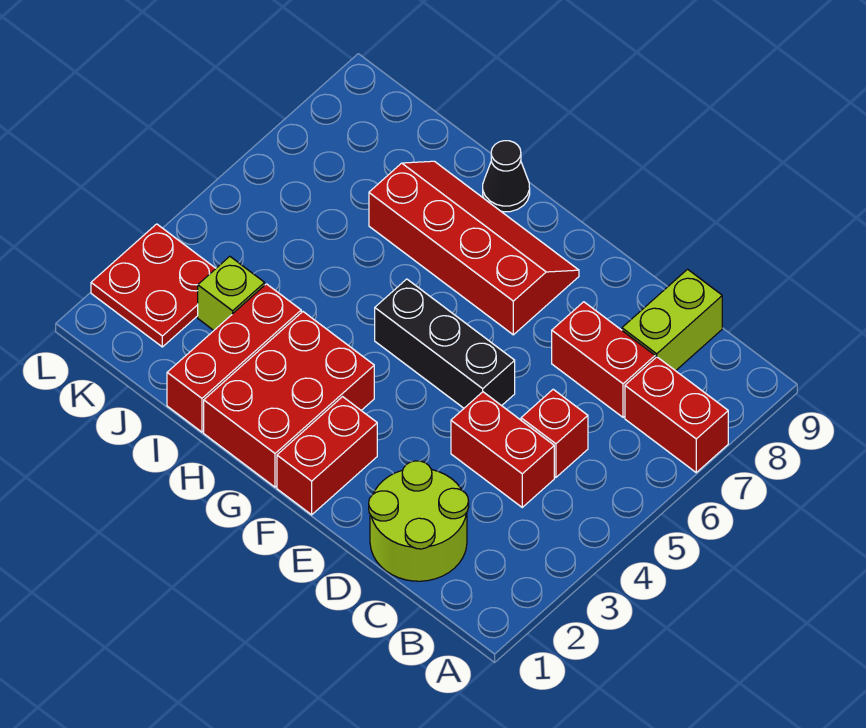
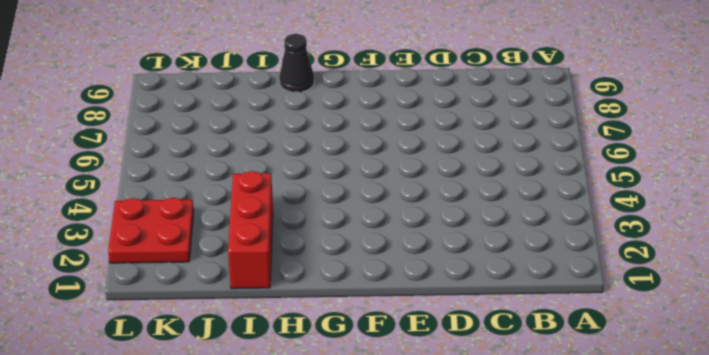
none -> red brick A7:B7 level 1
none -> lime round brick C1:D2 level 1
none -> red brick C4:D4 level 1

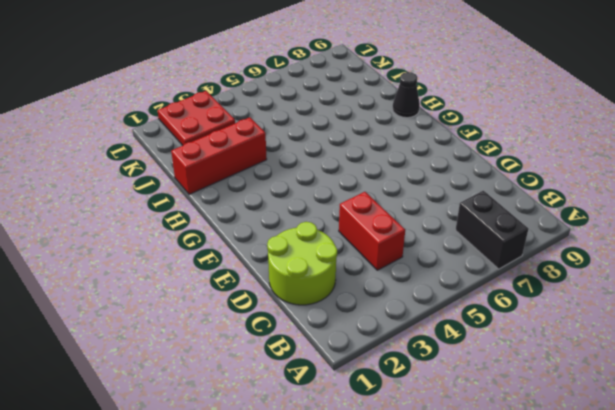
black brick A7:B7 level 1 -> red brick A7:B7 level 1
none -> red brick C5 level 1
none -> red brick C7:D7 level 1
none -> lime brick C8:C9 level 1

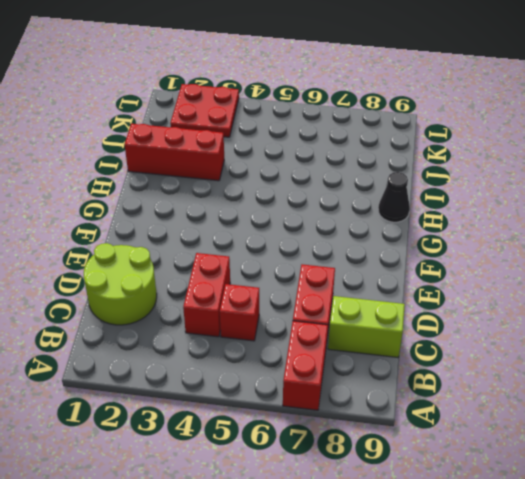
none -> black brick E5:G5 level 1
none -> red brick F1:F2 level 1
none -> red slope F7:I8 level 1 top 7

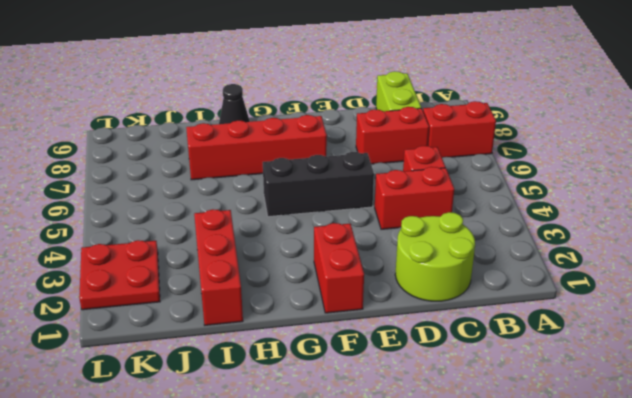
none -> red brick G1:H3 level 1
none -> lime brick J3 level 1

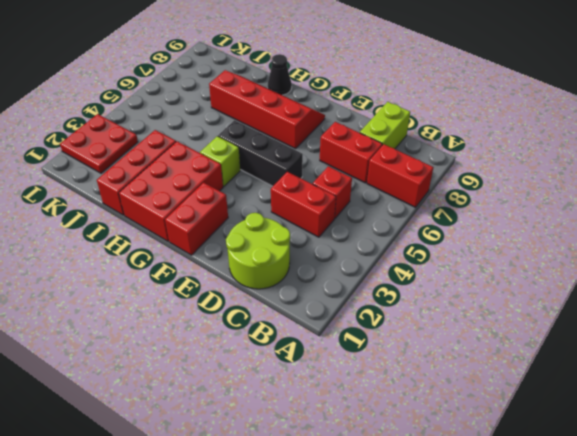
lime brick G4 level 1 -> lime brick J3 level 1

